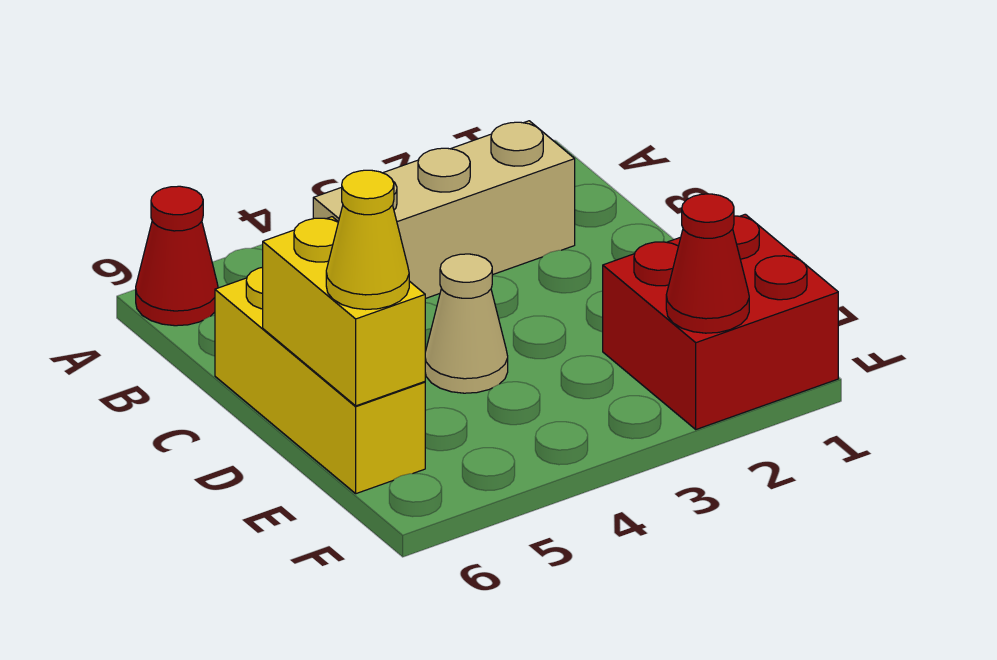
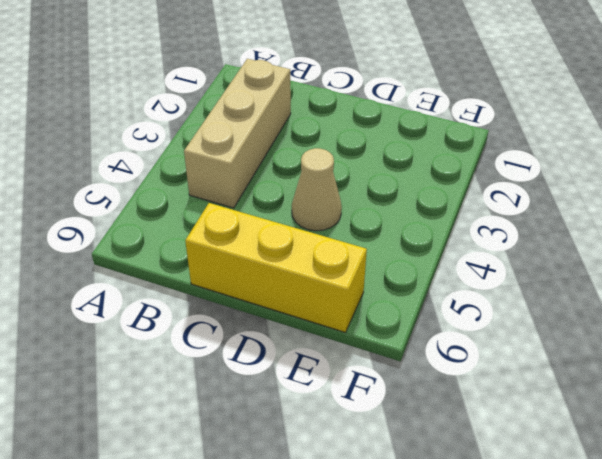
none -> red cone A6 level 1
none -> red brick E1:F2 level 1

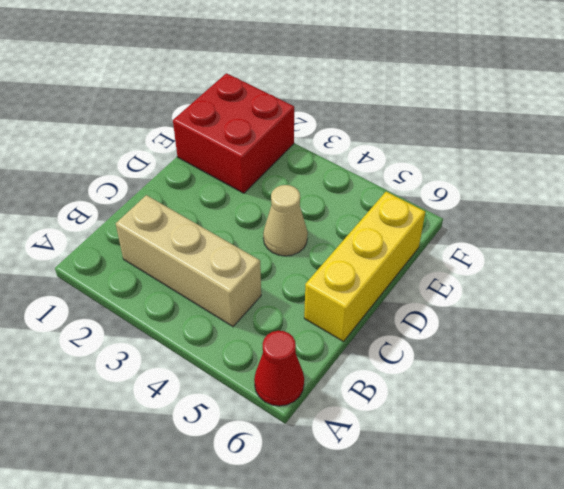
none -> yellow brick D6:E6 level 2
none -> red cone F2 level 2

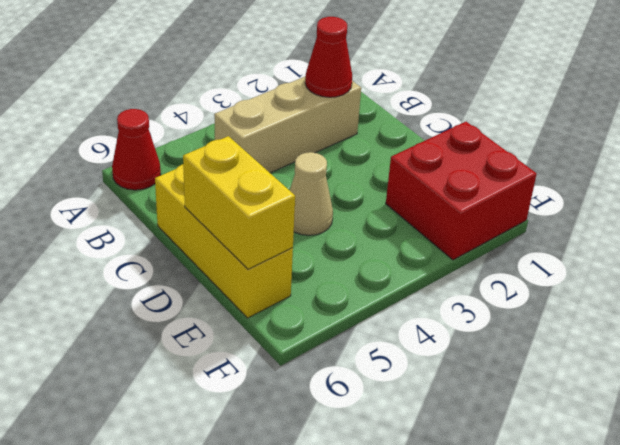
red cone B2 level 2 -> red cone F2 level 2
none -> yellow cone E6 level 3

